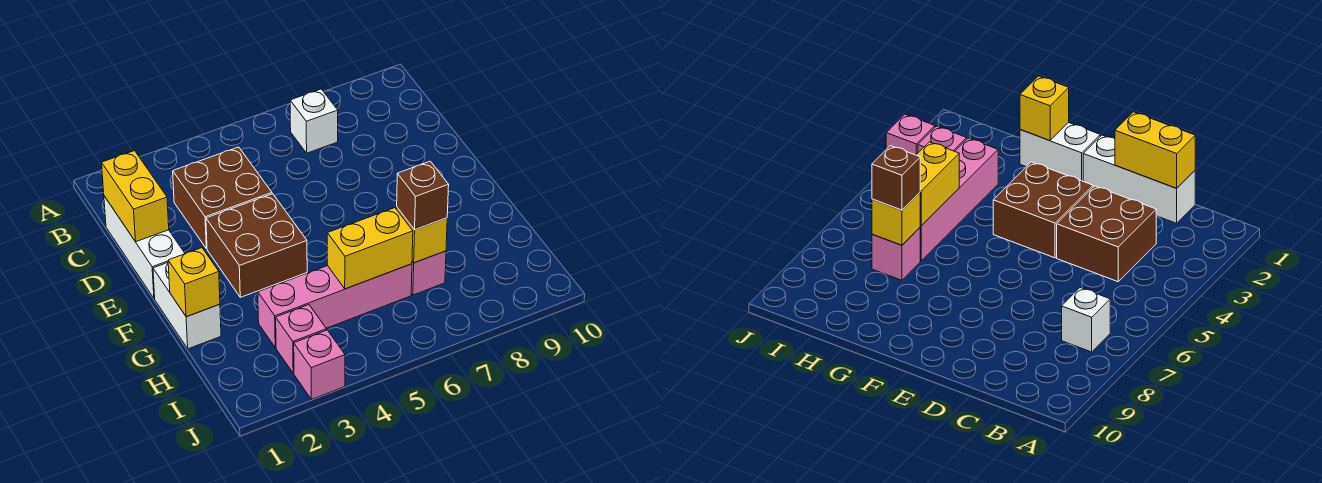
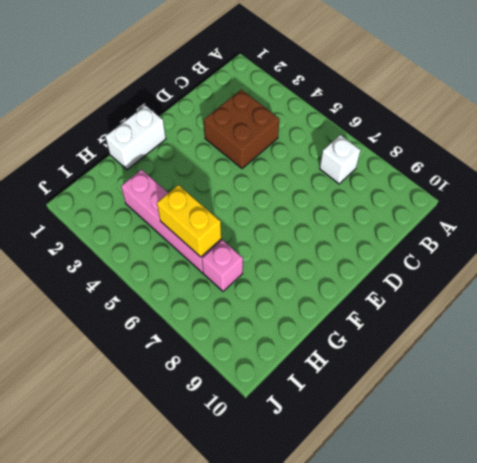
none -> white brick C1:E1 level 1
none -> brown brick E3:F4 level 1
none -> pink brick I3 level 1

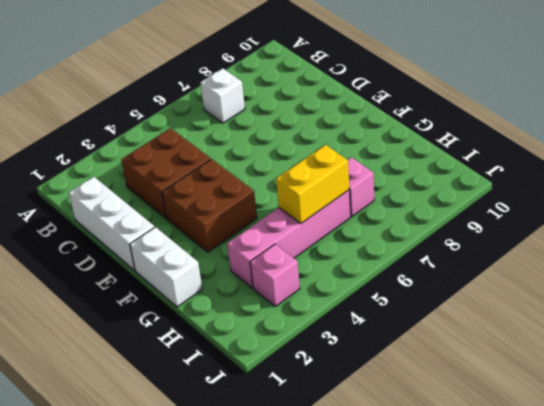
none -> pink brick J3 level 1
none -> yellow brick C1:D1 level 2
none -> yellow brick G1 level 2

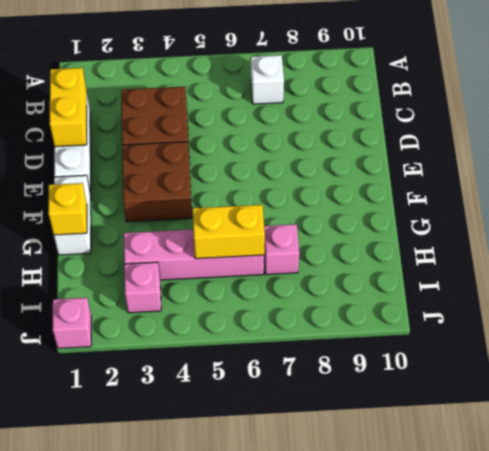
pink brick J1 level 1 -> pink brick J3 level 1
none -> yellow brick H7 level 2
none -> brown brick H7 level 3

